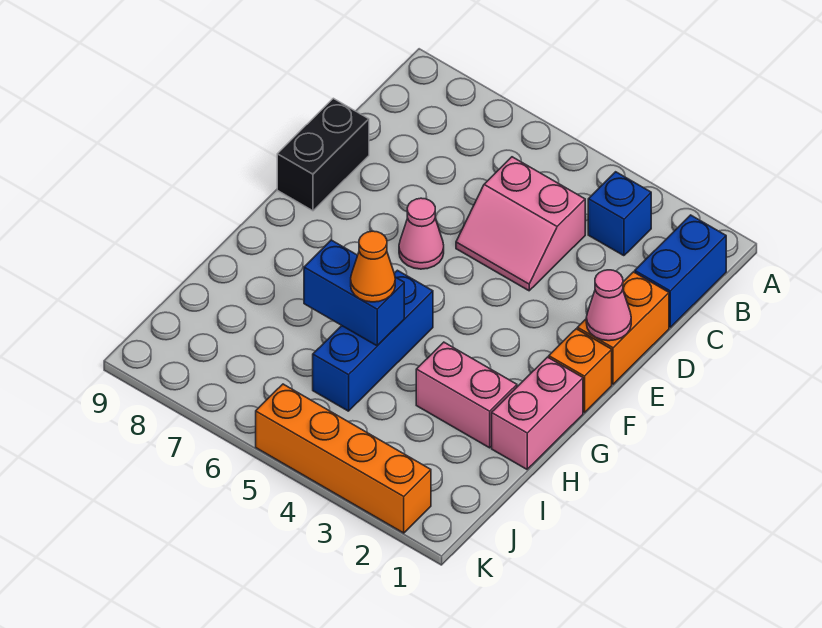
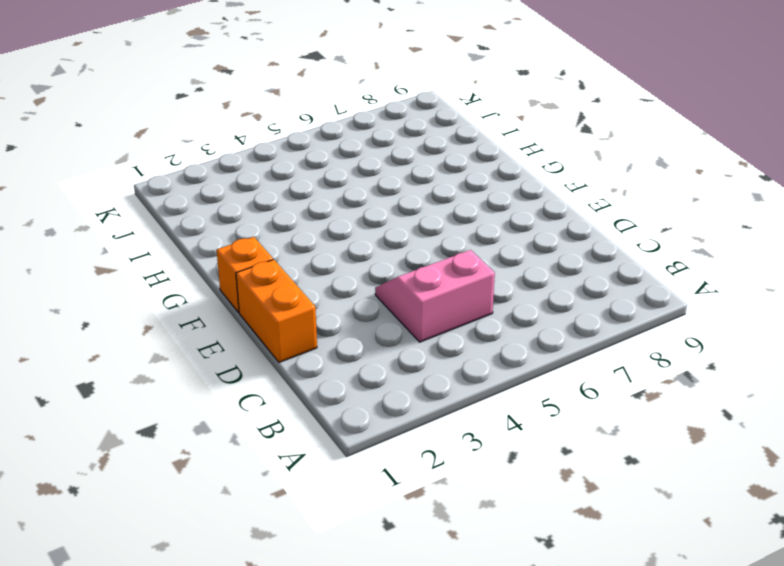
none -> blue brick B1:C1 level 1
none -> blue brick B3 level 1
none -> black brick D9:E9 level 1

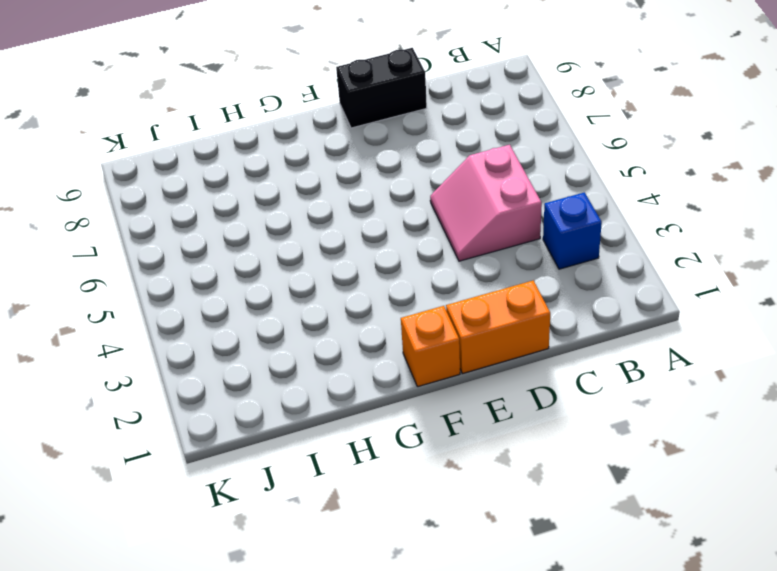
none -> blue brick B1:C1 level 1
none -> pink cone E6 level 1
none -> pink brick G1:H1 level 1

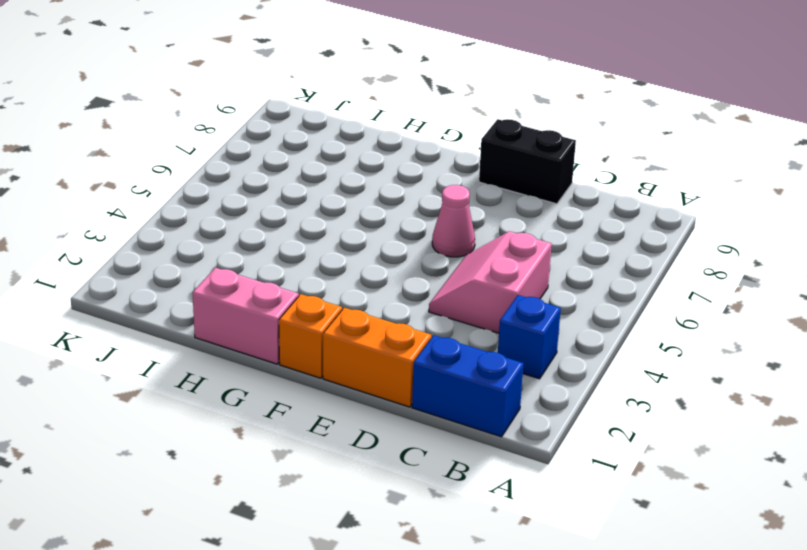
none -> blue brick G5:I5 level 1
none -> pink brick H2:H3 level 1
none -> orange brick K2:K5 level 1

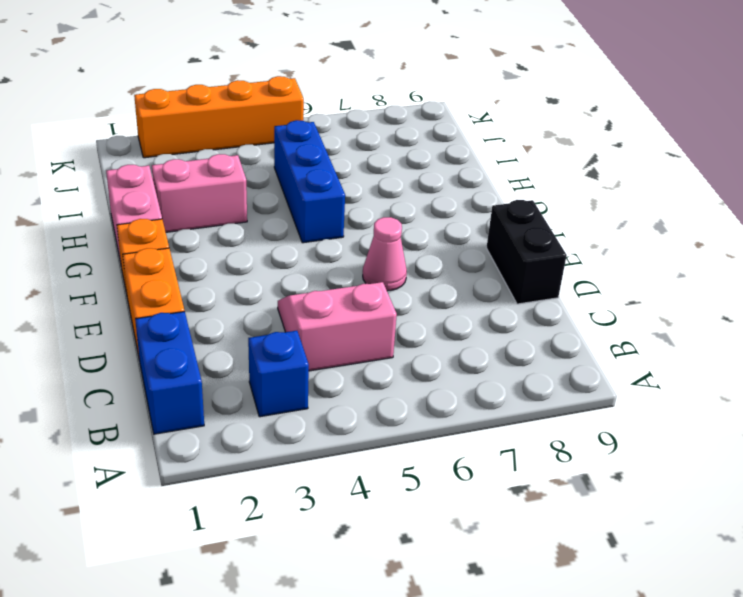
none -> pink cone E1 level 2
none -> blue brick H5:H6 level 2
none -> orange cone H5 level 3

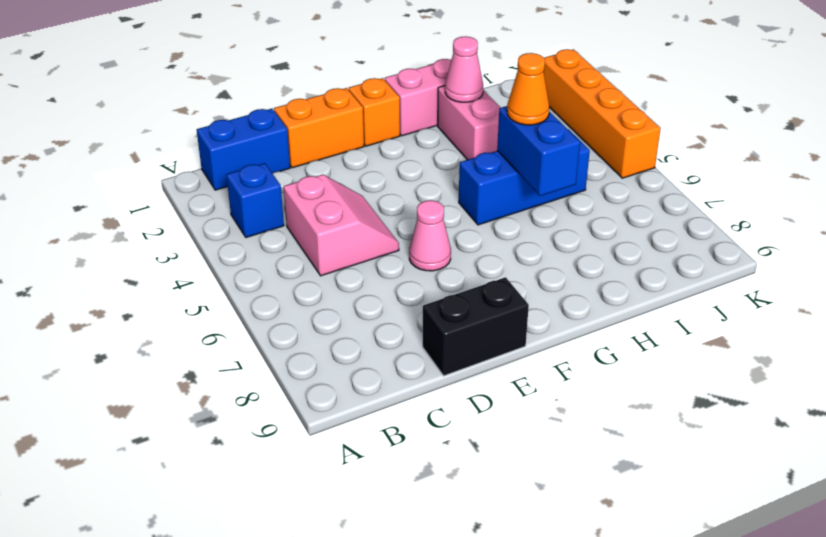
pink cone H2 level 2 -> pink cone E1 level 2

